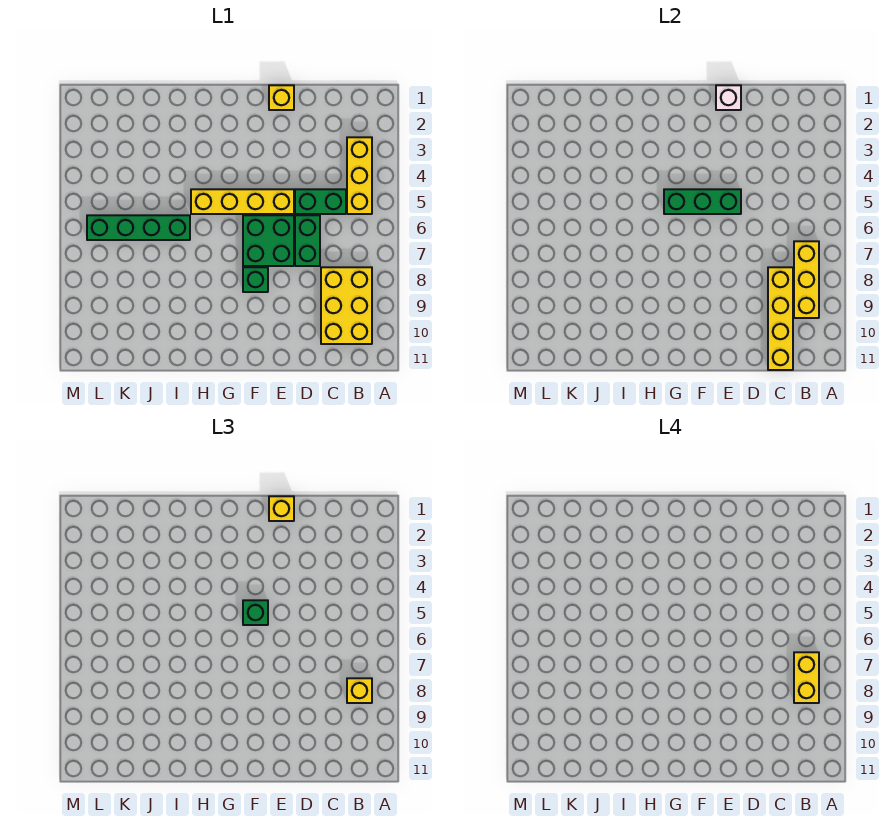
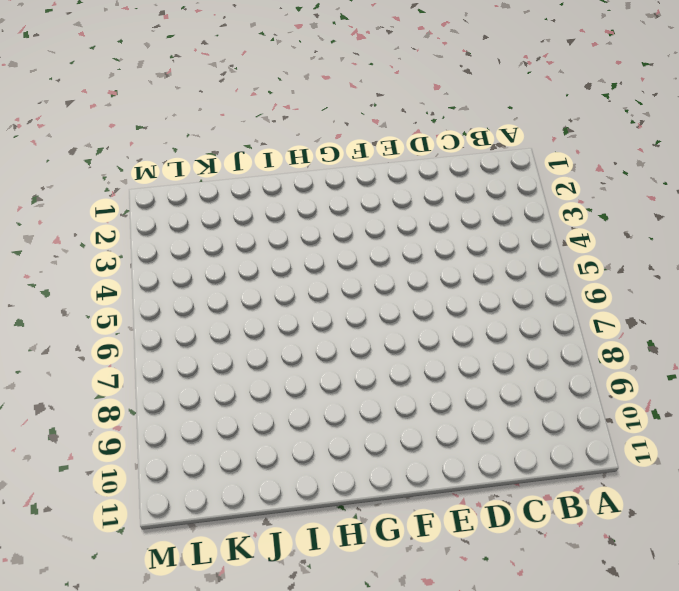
none -> yellow brick B3:B5 level 1
none -> yellow brick B8:C10 level 1
none -> green brick C5:D5 level 1

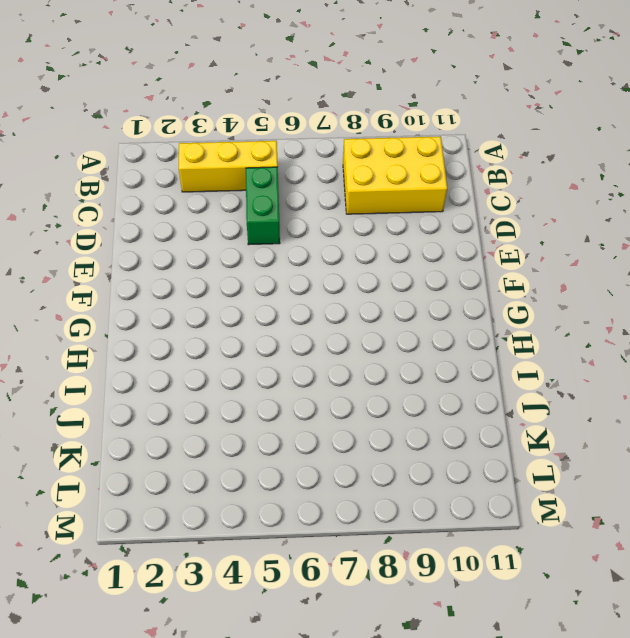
none -> green brick D6:D7 level 1
none -> yellow brick E1 level 1
none -> yellow brick E5:H5 level 1

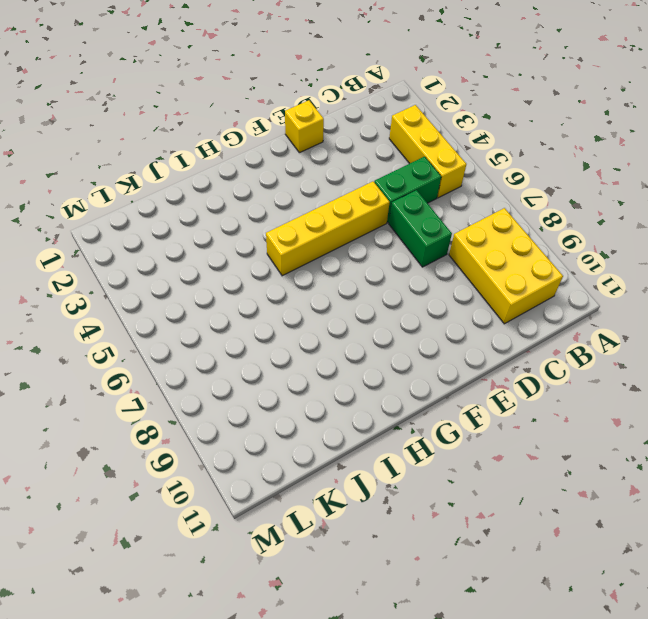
none -> green brick E6:F7 level 1
none -> green brick F8 level 1
none -> green brick I6:L6 level 1

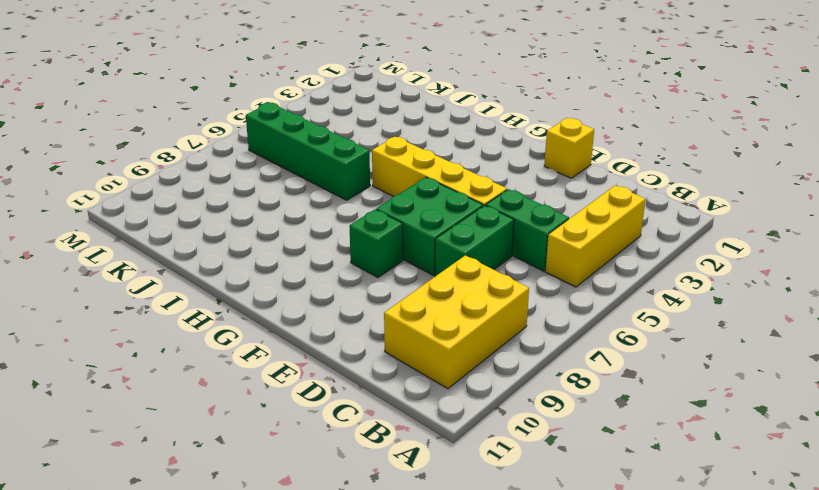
none -> yellow brick B7:B9 level 2
none -> yellow brick C8:C11 level 2
none -> white brick E1 level 2

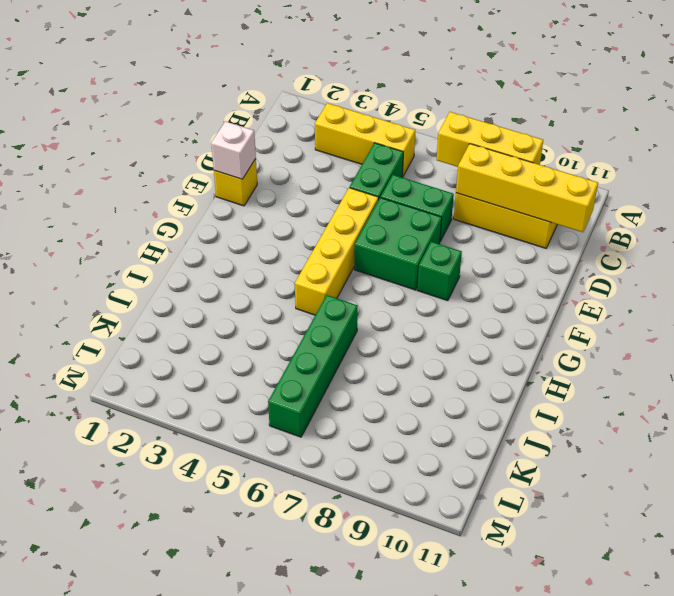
none -> green brick E5:G5 level 2
none -> yellow brick B8 level 3
none -> yellow brick E1 level 3

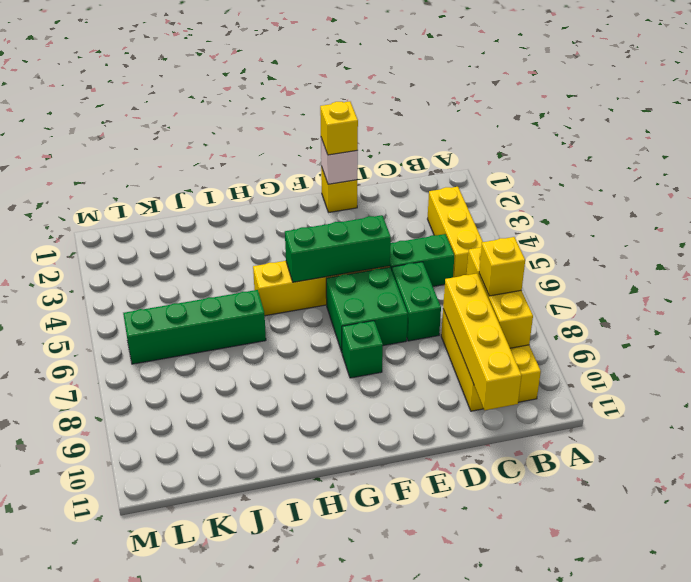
none -> green brick F5 level 3
none -> yellow brick B7:B8 level 4

